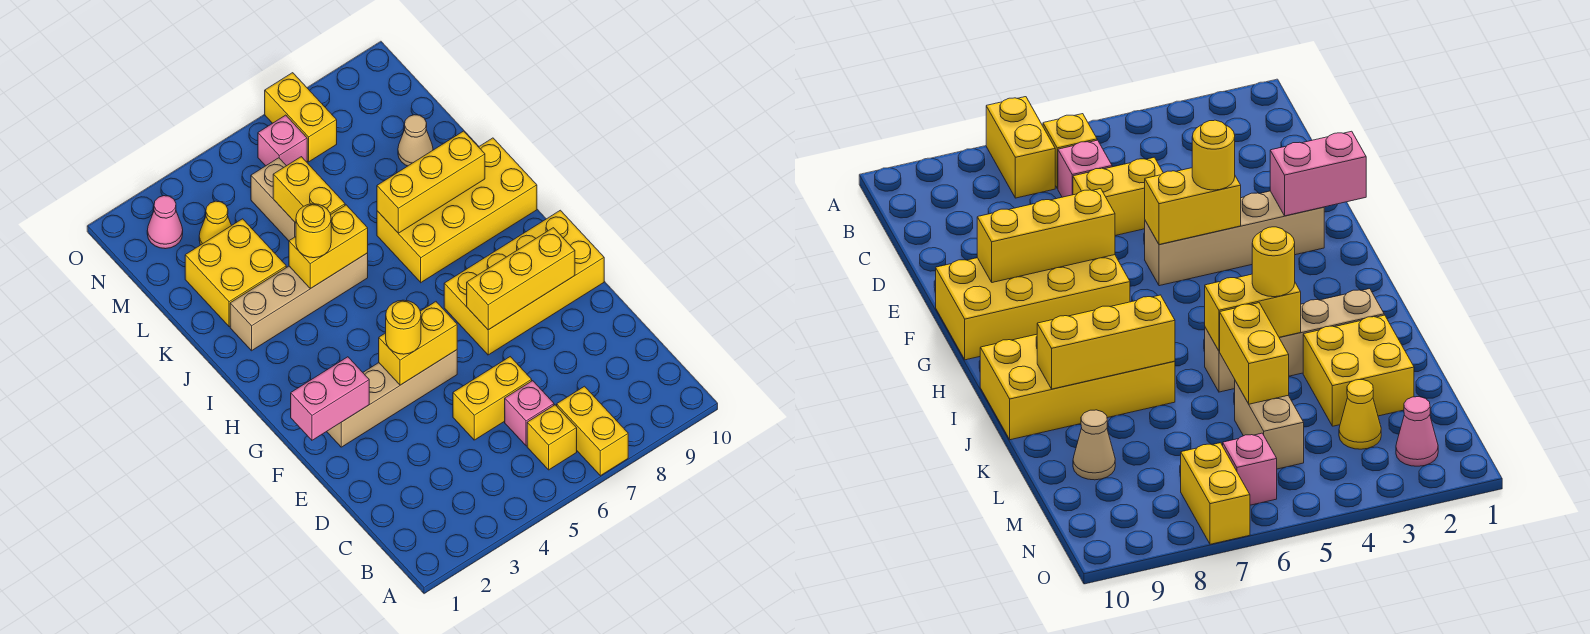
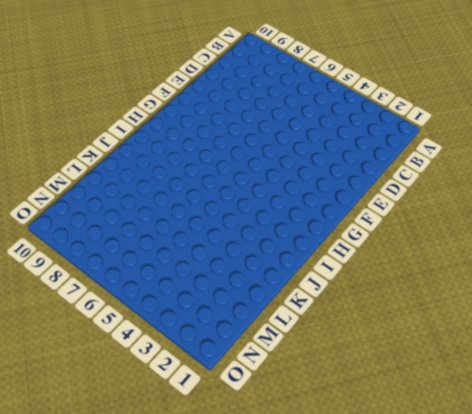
none -> yellow brick A7:B7 level 1
none -> yellow brick B6 level 1
none -> pink brick C6 level 1

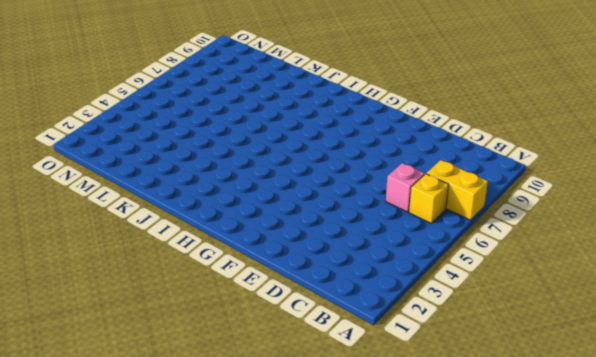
none -> yellow brick D5:D6 level 1
none -> tan brick F2:F5 level 1
none -> yellow brick F7:G10 level 1

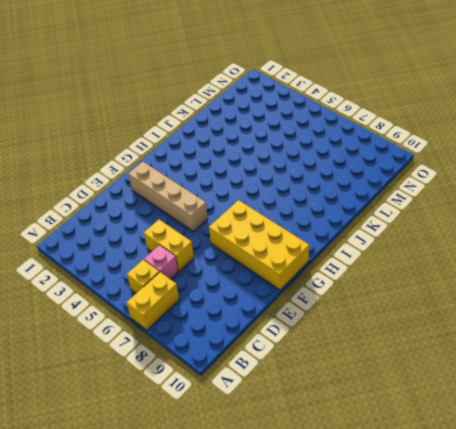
none -> yellow brick I7:J10 level 1
none -> tan brick J2:J5 level 1
none -> yellow brick K2:L3 level 1

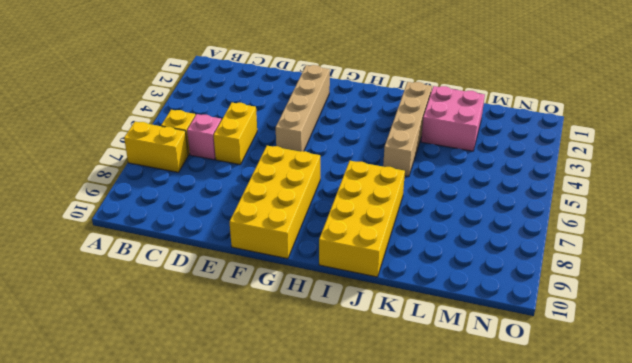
pink brick K2:L3 level 1 -> yellow brick K2:L3 level 1
none -> tan brick L5:M5 level 1
none -> tan cone L9 level 1
none -> yellow cone M3 level 1

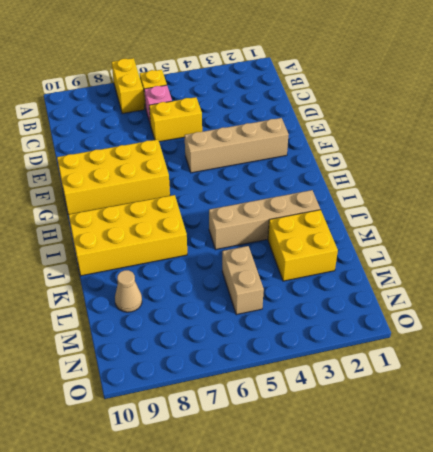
none -> yellow cone M3 level 1
none -> pink cone N2 level 1
none -> pink brick N6 level 1

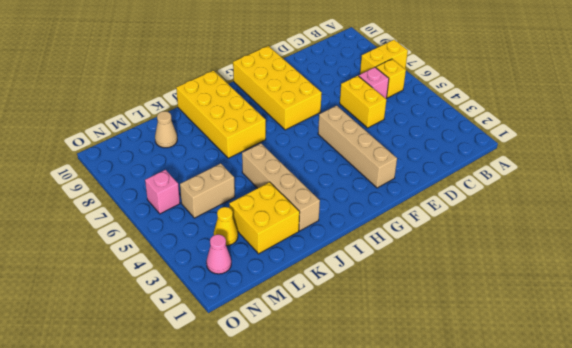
none -> yellow brick N7:O7 level 1
none -> pink brick F1:F2 level 2
none -> yellow brick F4:F5 level 2

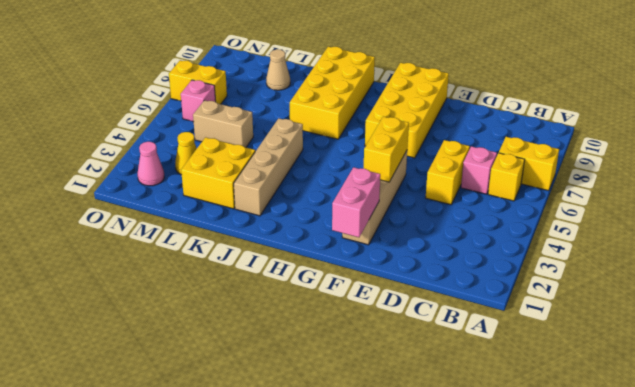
none -> yellow brick F7:F9 level 2
none -> yellow brick J4:J5 level 2
none -> yellow brick J7:J9 level 2

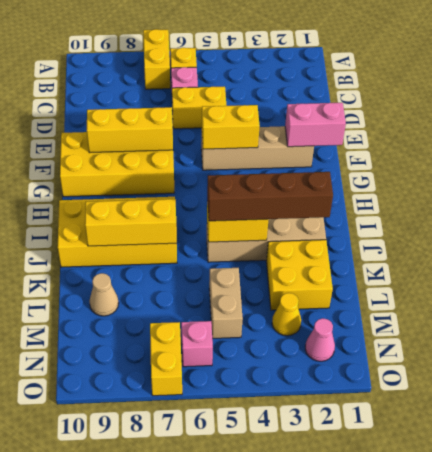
brown brick J2:J5 level 3 -> yellow round brick J4 level 3
none -> yellow brick K5:L5 level 2
none -> yellow round brick F4 level 3

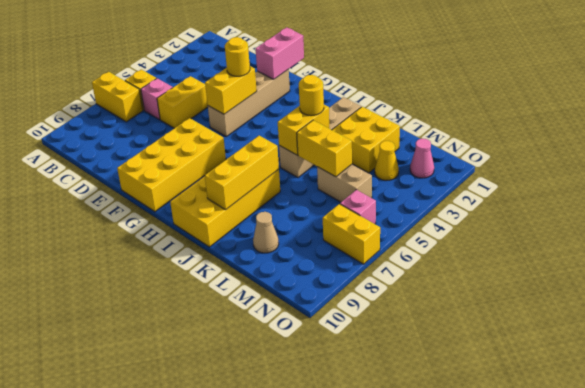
none -> yellow brick F7:F9 level 2

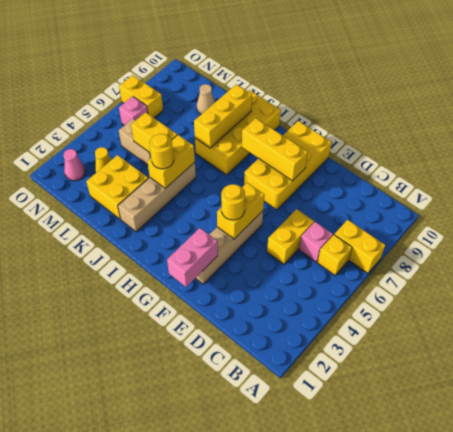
yellow brick F8:H8 level 2 -> yellow brick F7:F9 level 2

